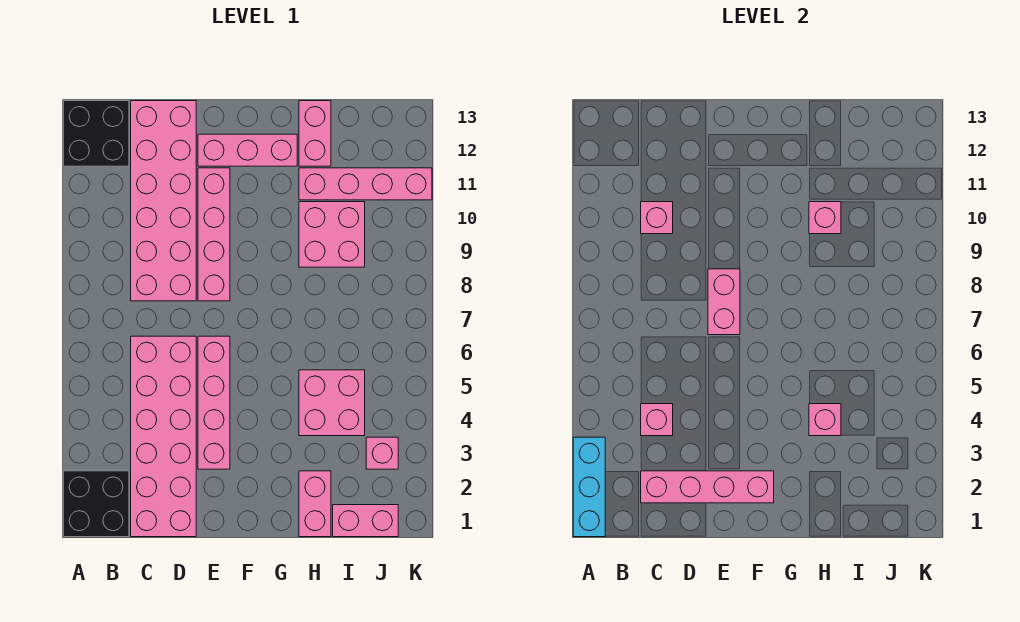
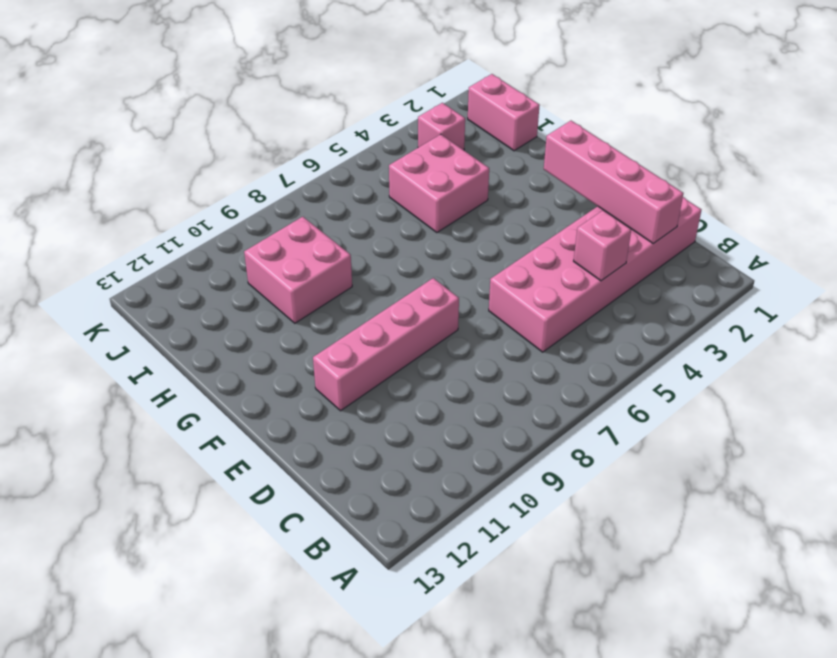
none -> black brick A1:B2 level 1
none -> black brick A12:B13 level 1
none -> pink brick C8:D13 level 1

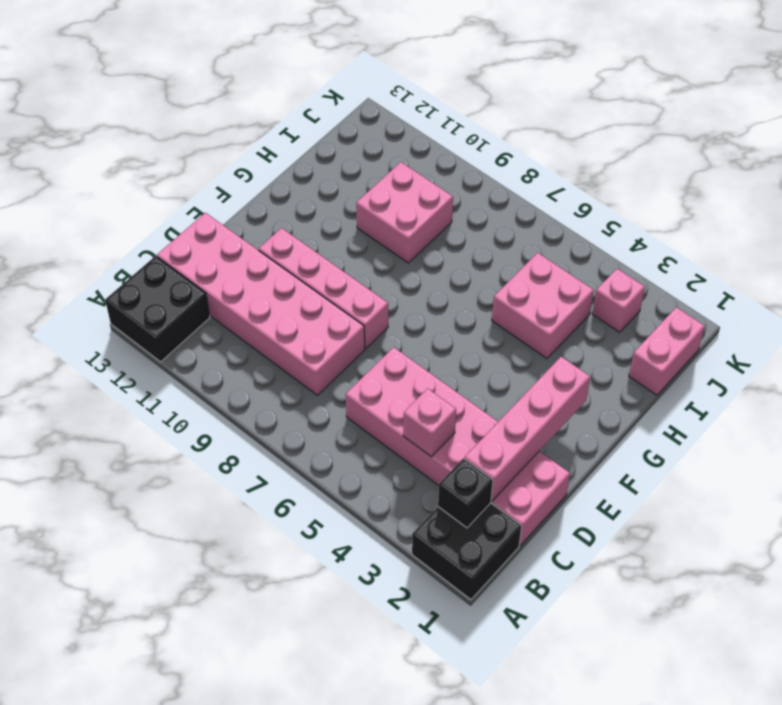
black brick B2 level 2 -> none
none -> pink brick E3:E6 level 1
none -> pink brick E12:G12 level 1
none -> pink brick H1:H2 level 1

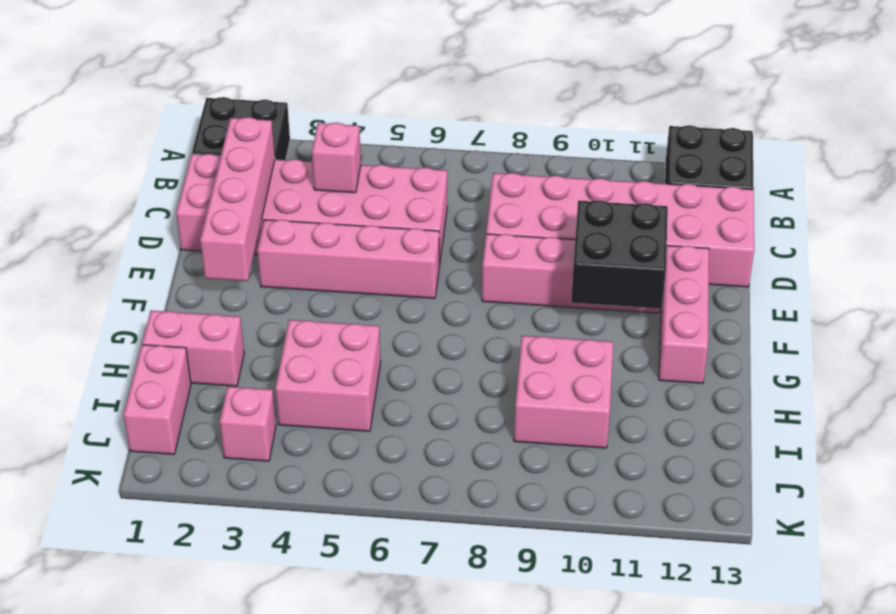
black brick E10:F11 level 2 -> none
none -> pink brick H11:K11 level 1
none -> pink brick H12:H13 level 1
none -> cyan brick A1:A3 level 2

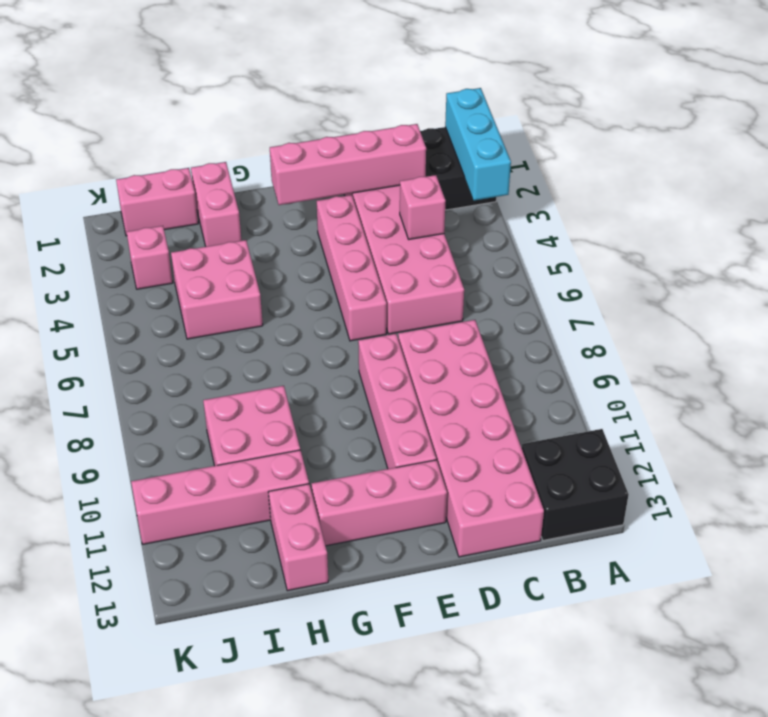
none -> pink brick C10 level 2
none -> pink brick E7:E8 level 2
none -> pink brick H4 level 2

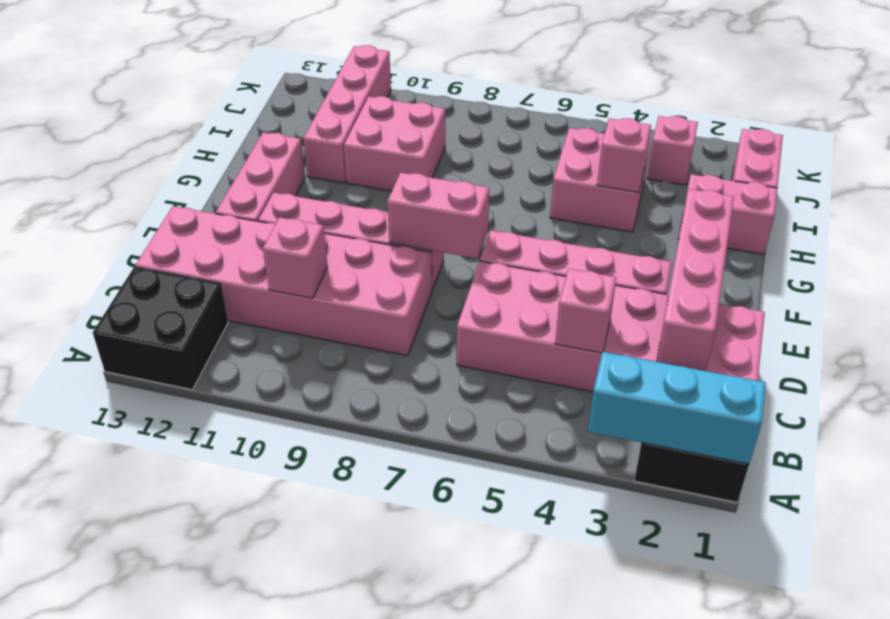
none -> pink brick H12:H13 level 1
none -> pink brick H10 level 2

